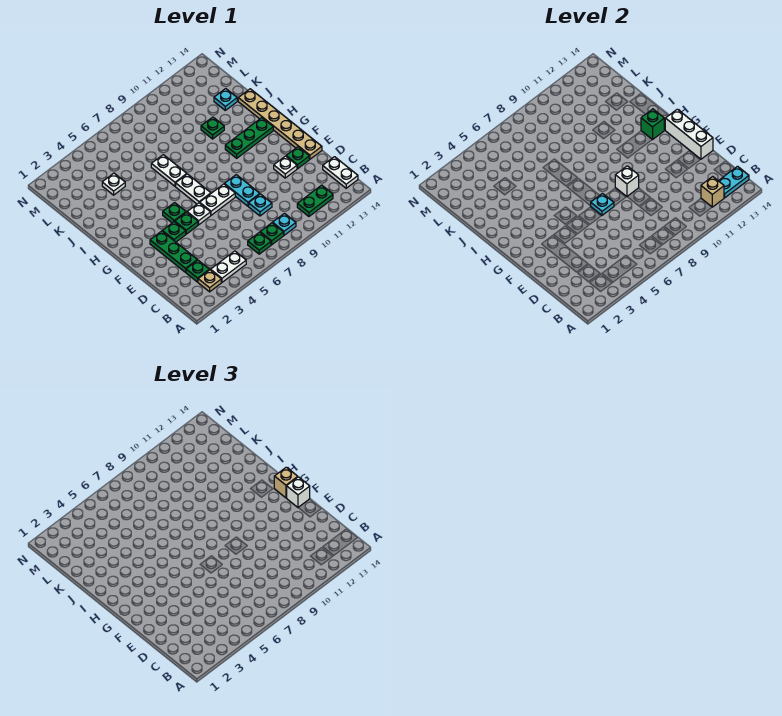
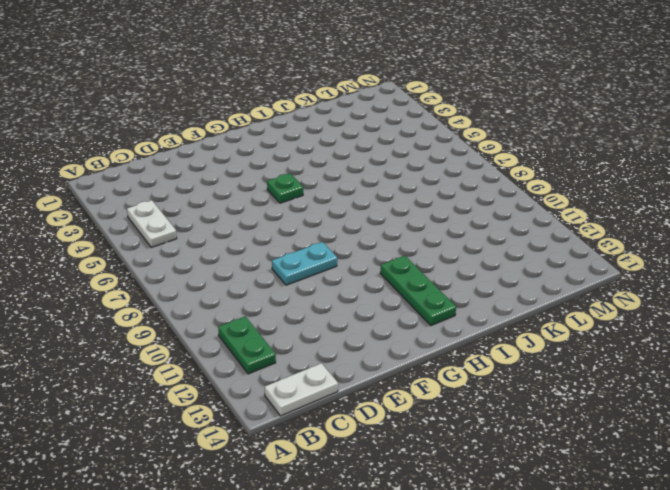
none -> tan plate B3 level 1
none -> green plate B7 level 1
none -> green plate B8 level 1
none -> cyan plate B9 level 1

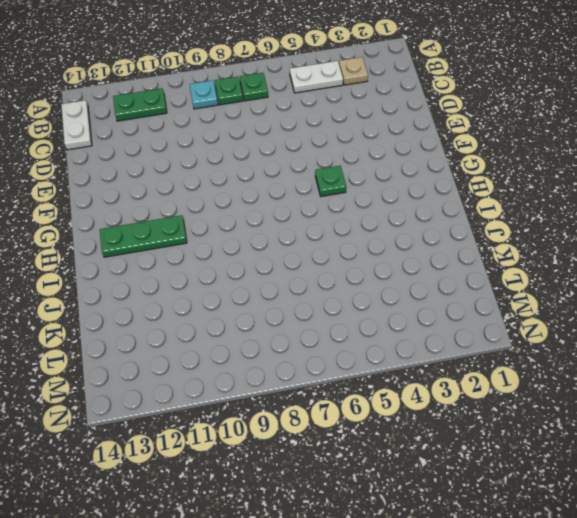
none -> green plate C3 level 1
none -> green plate D3:F3 level 1
none -> cyan plate D9 level 1
none -> cyan plate E9:F9 level 1

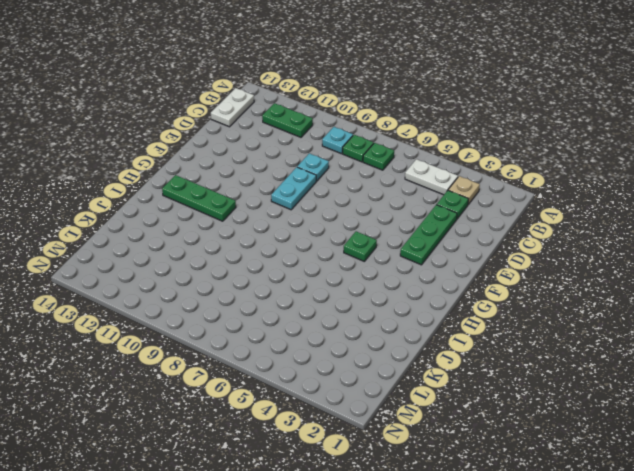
none -> white plate E12 level 1
none -> green plate E13 level 1
none -> tan plate E14:J14 level 1
none -> green plate F4 level 1

